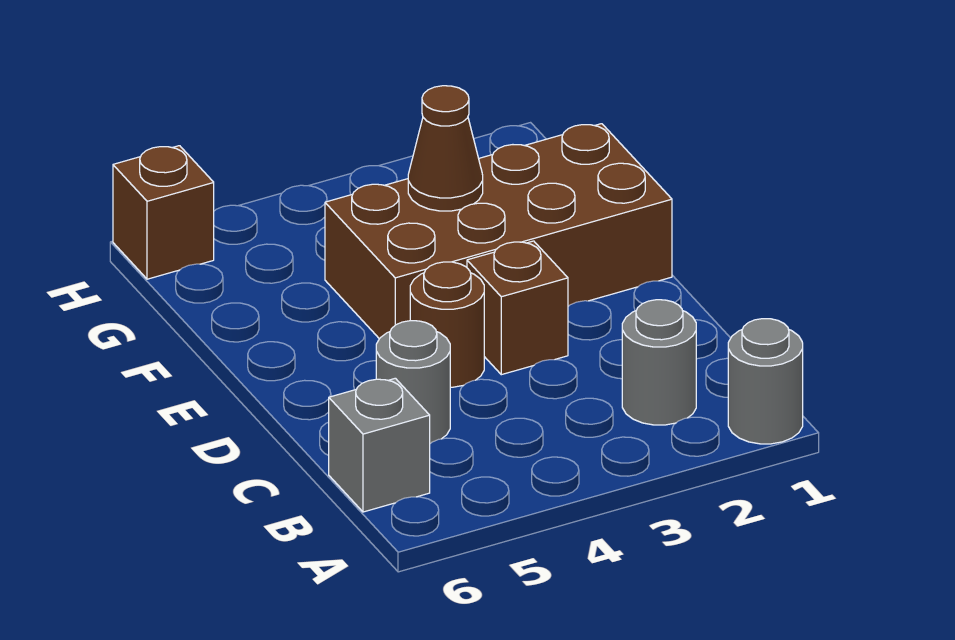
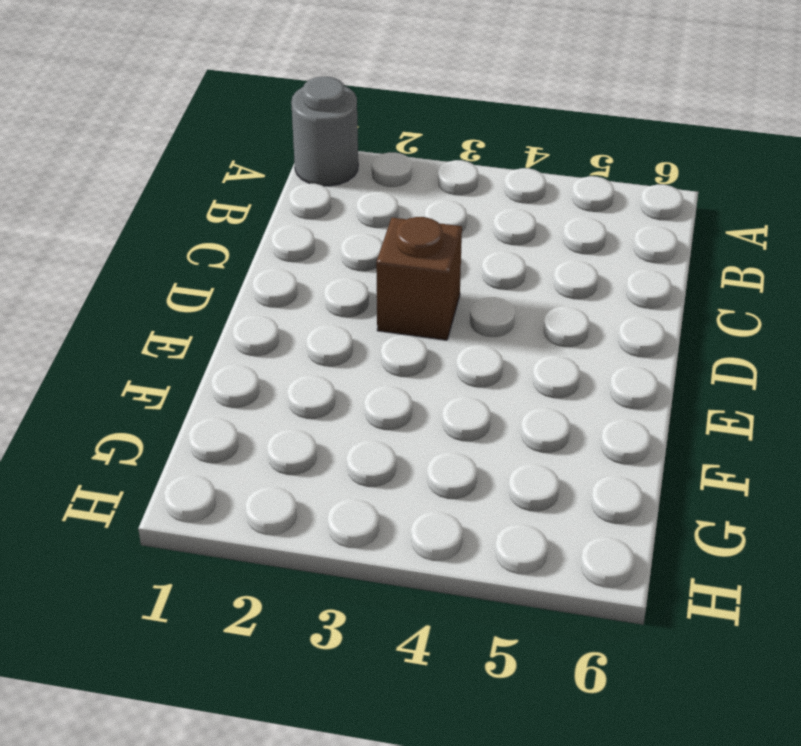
none -> grey round brick B2 level 1
none -> grey brick B6 level 1

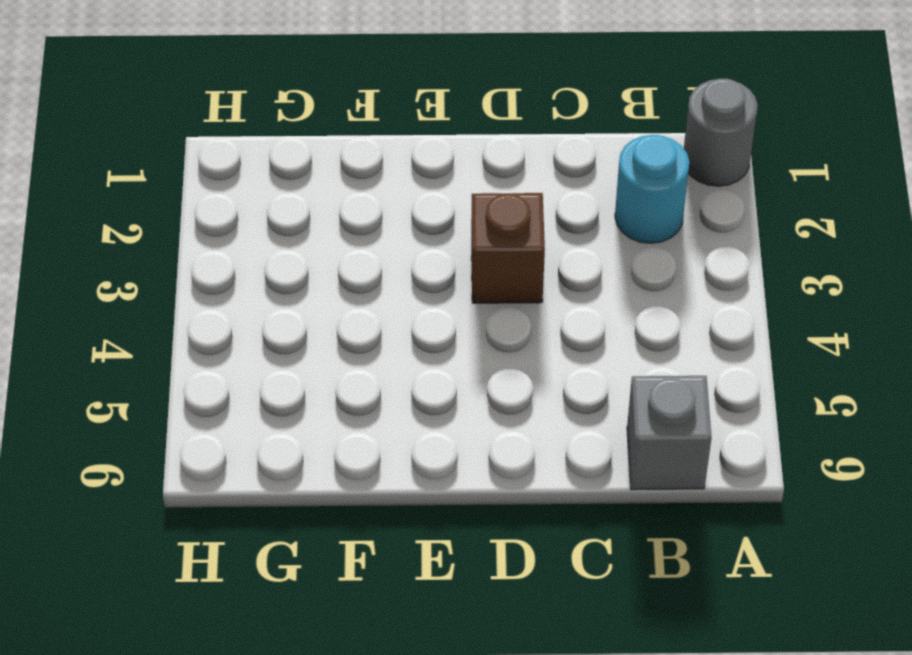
cyan round brick B2 level 1 -> grey round brick B2 level 1
none -> grey round brick C5 level 1
none -> brown round brick D4 level 1

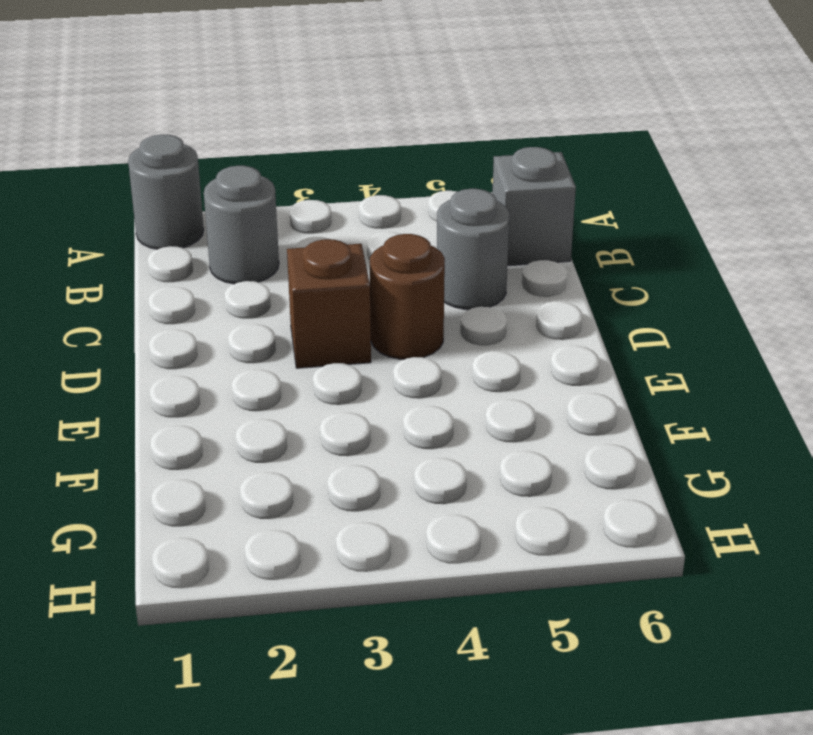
none -> brown brick E1:F4 level 1
none -> brown brick H6 level 1

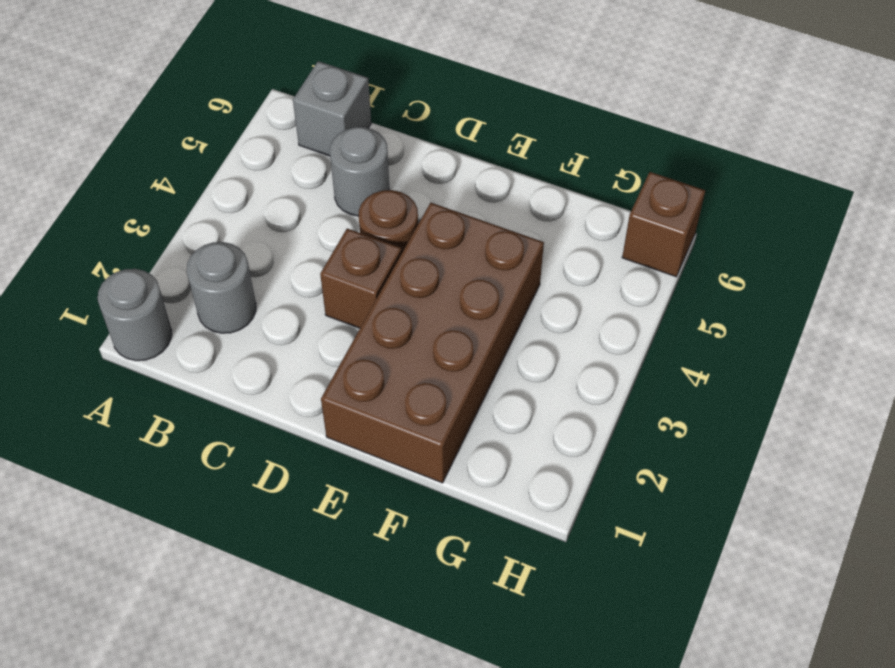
none -> brown cone F3 level 2

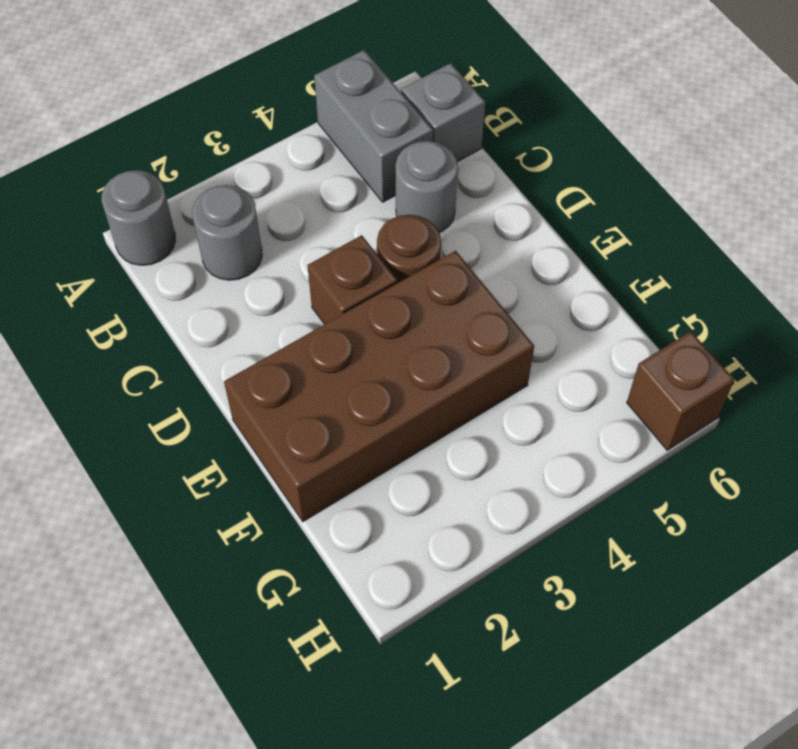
grey brick A5:B5 level 1 -> none
none -> brown cone F3 level 2

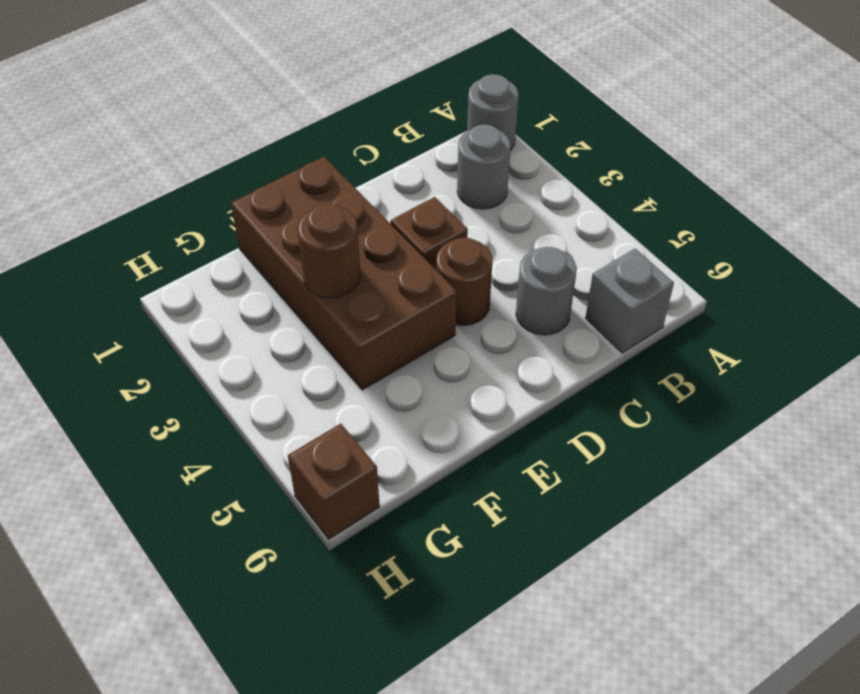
brown round brick F3 level 2 -> brown cone F3 level 2

